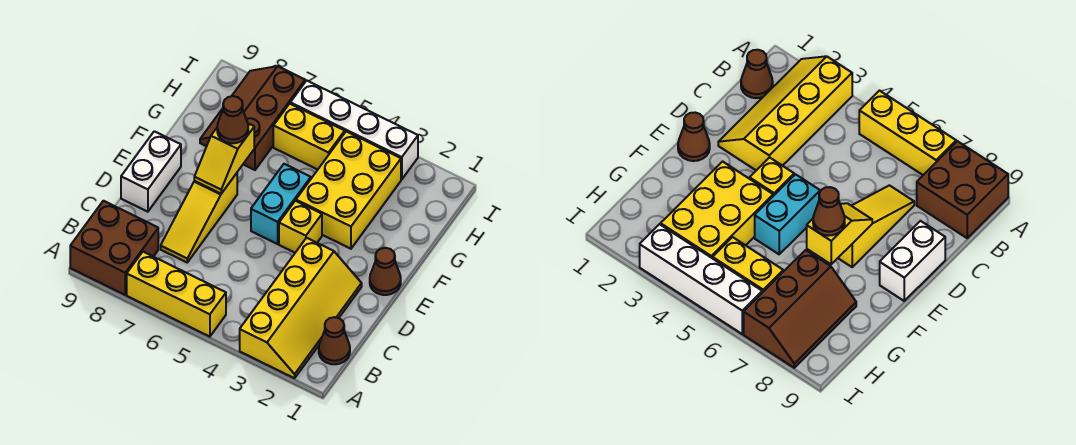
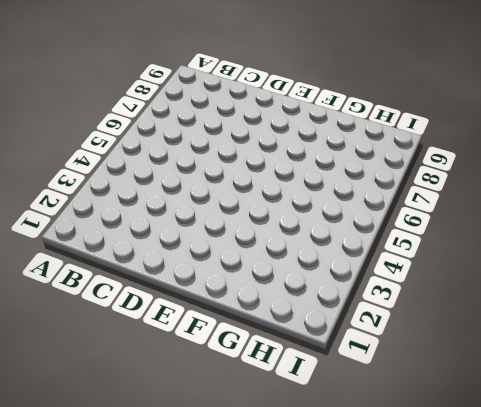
none -> yellow slope A2:D3 level 1 top 3
none -> yellow brick A5:A7 level 1
none -> brown brick A8:B9 level 1

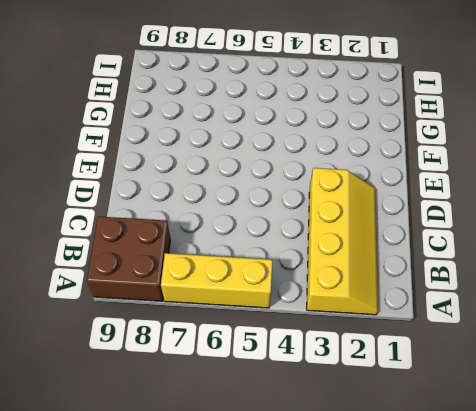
none -> brown cone B1 level 1
none -> yellow slope C7:E7 level 1 top E
none -> white brick D9:E9 level 1

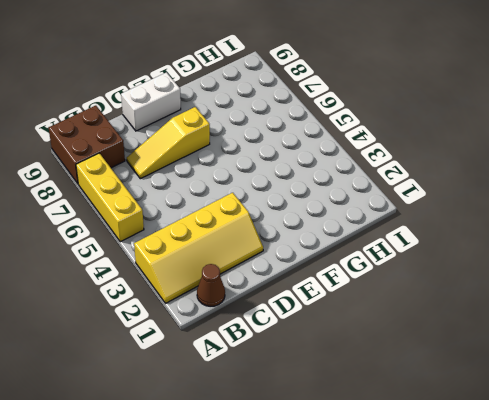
none -> brown cone E1 level 1
none -> yellow brick E4 level 1
none -> cyan brick E5:F5 level 1

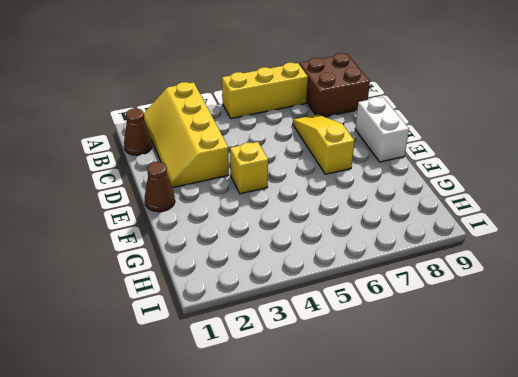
none -> cyan brick E5:F5 level 1
none -> yellow brick F3:H4 level 1
none -> brown slope G7:I8 level 1 top 7

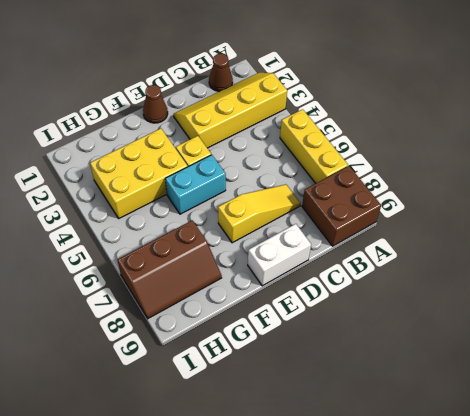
none -> yellow brick H5:H6 level 1
none -> white brick I3:I6 level 1
none -> yellow slope E7:F7 level 2 top F

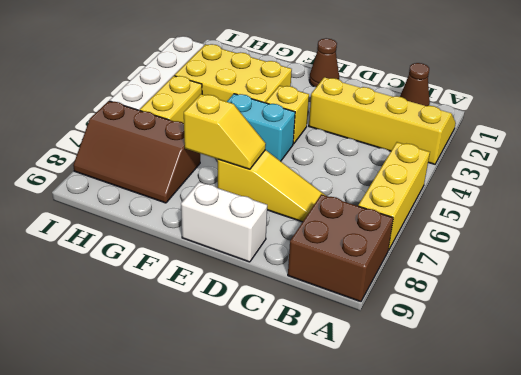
none -> brown cone F7 level 3

